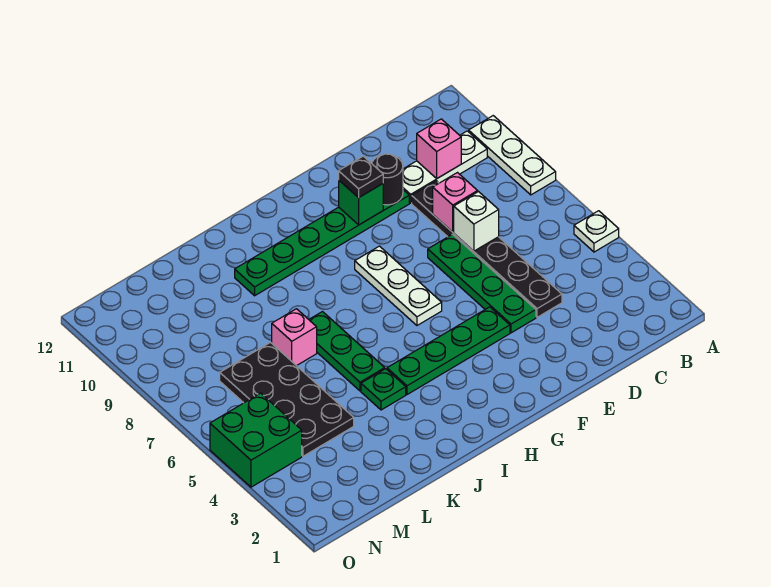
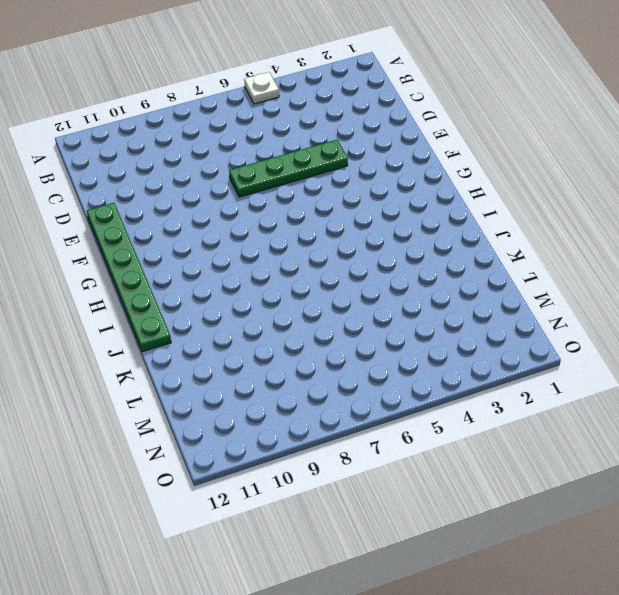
green plate E12:J12 level 1 -> green plate E10:J10 level 1
none -> white plate A8:A10 level 1
none -> white plate B10:D10 level 1
none -> black plate D4:D9 level 1

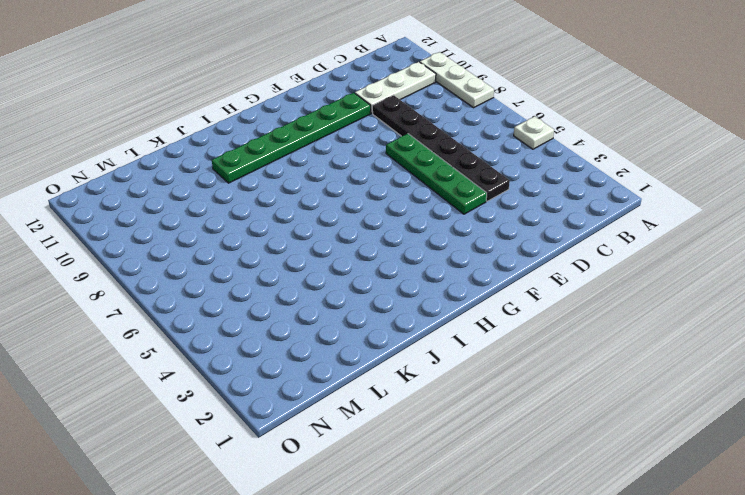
none -> green plate F4:I4 level 1
none -> white plate G6:G8 level 1
none -> green plate J4 level 1

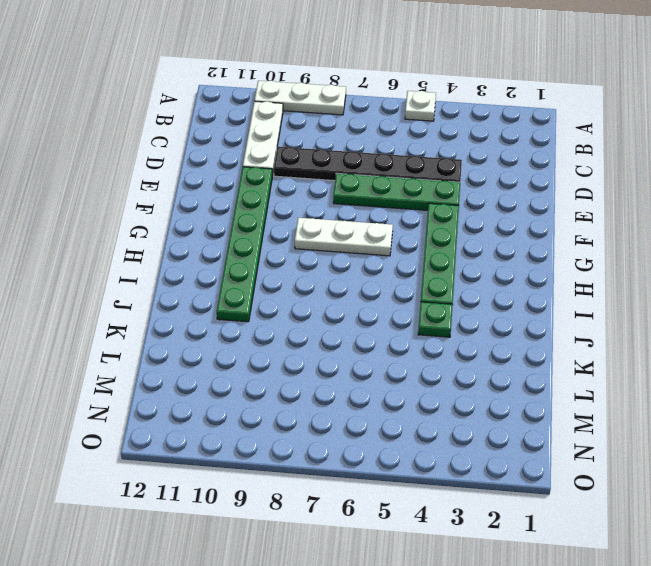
none -> green plate J5:J7 level 1
none -> pink brick K7 level 1
none -> black plate L4:M7 level 1

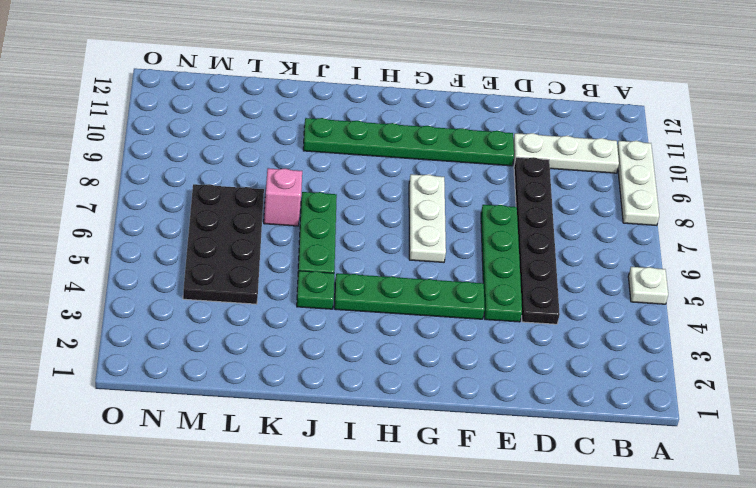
none -> green brick N4:O5 level 1
none -> pink brick C10 level 2
none -> white brick D7 level 2

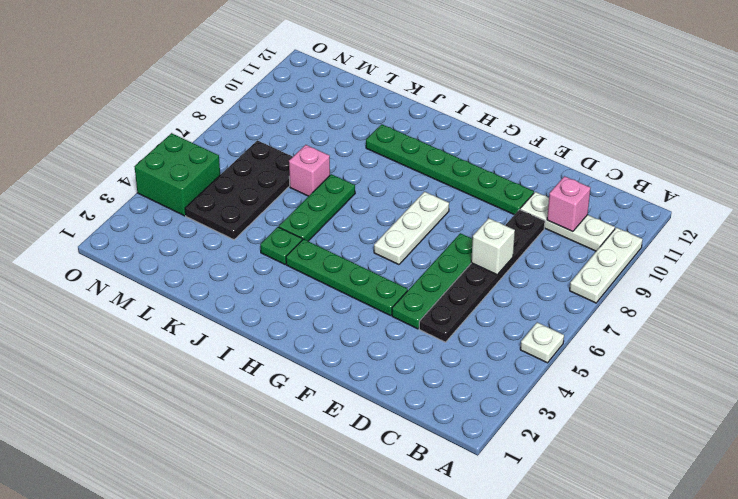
none -> pink brick D8 level 2
none -> black round brick E10 level 2
none -> green brick F10 level 2

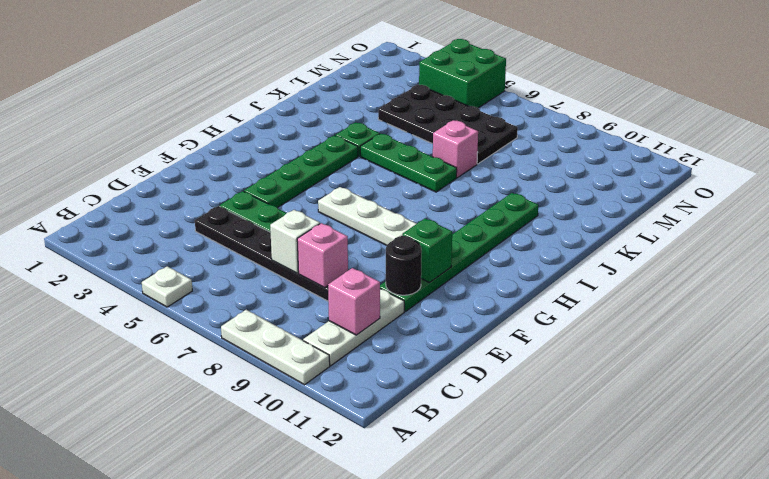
none -> black plate F10 level 3

